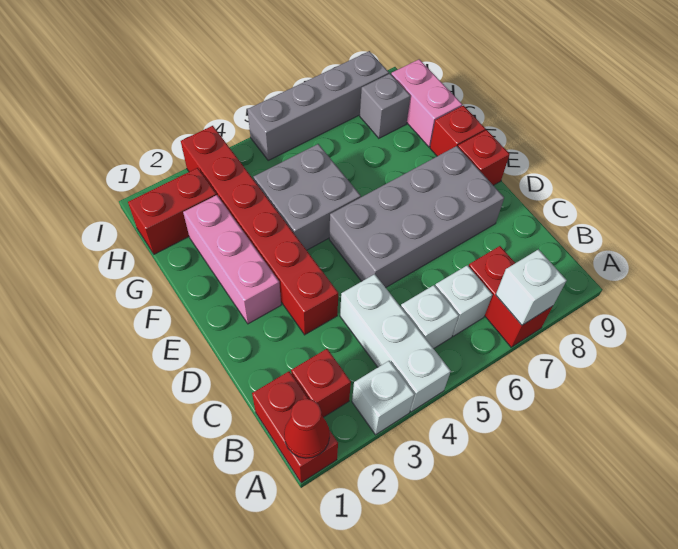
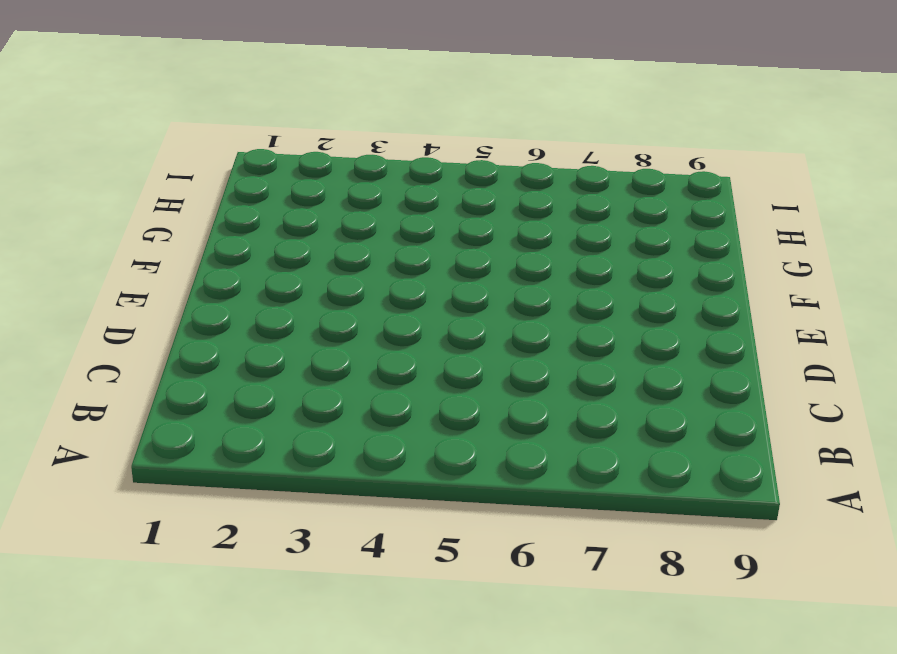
none -> red brick A1:B1 level 1
none -> white brick A3 level 1
none -> white brick A4:C4 level 1

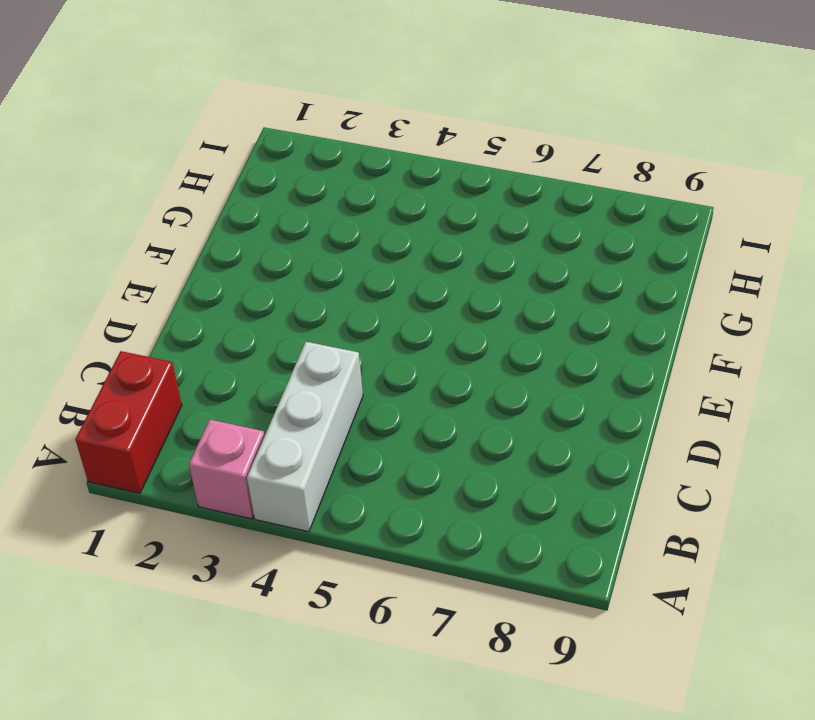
pink brick A3 level 1 -> white brick A3 level 1
none -> red brick A7:B7 level 1
none -> red brick B2 level 1
none -> white brick B5 level 1

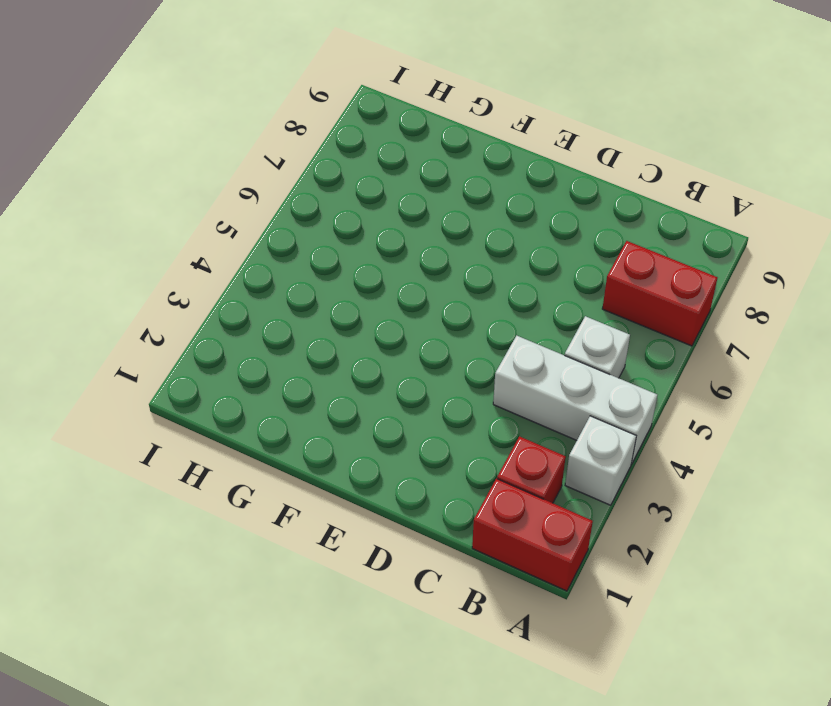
none -> white brick B6 level 1
none -> red brick D3:I3 level 1
none -> grey brick D5:E8 level 1

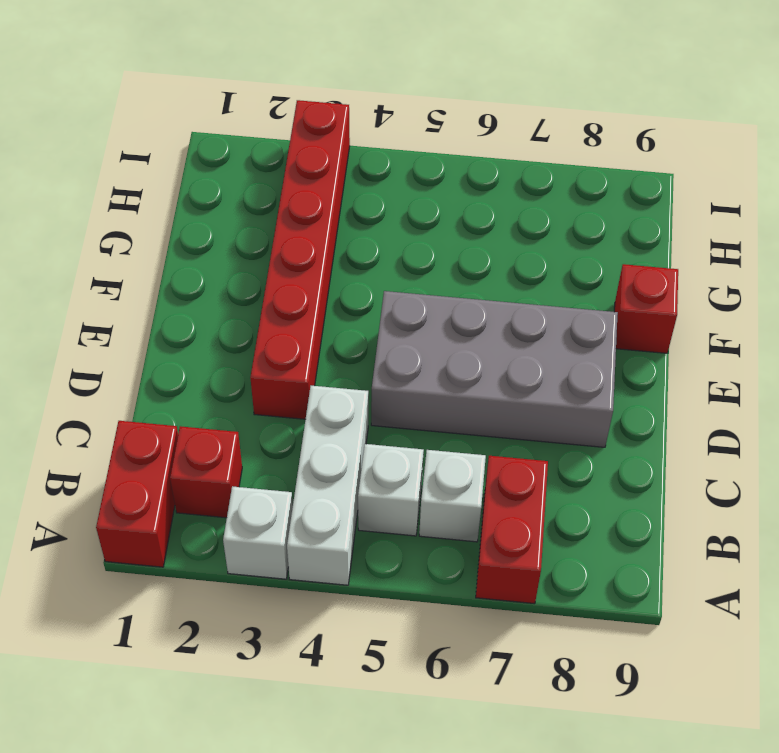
none -> pink brick E2:G2 level 1
none -> red brick E9 level 1
none -> grey brick F4:G5 level 1

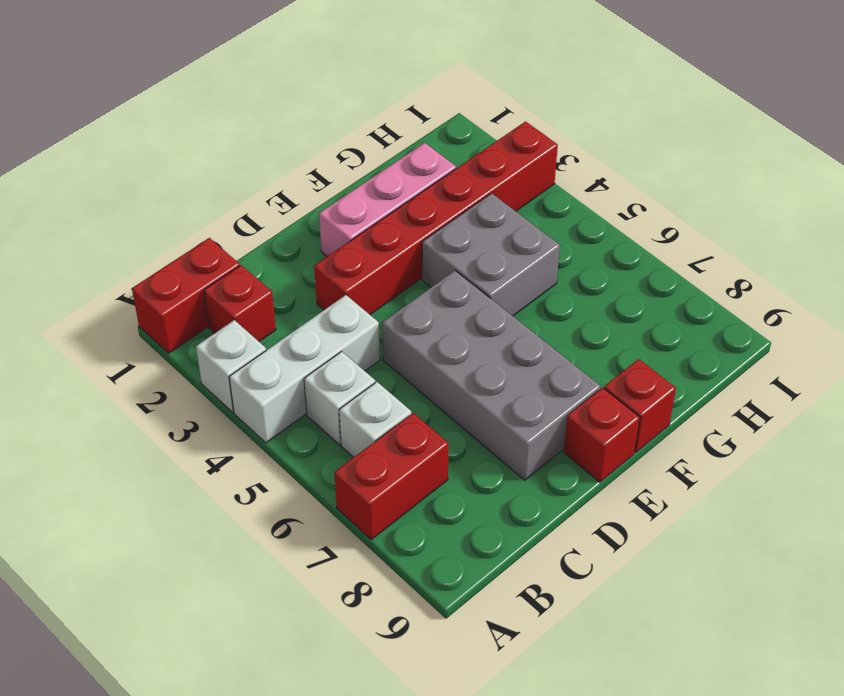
none -> pink brick G9:H9 level 1
none -> red brick H1:H2 level 1
none -> grey brick H8 level 1

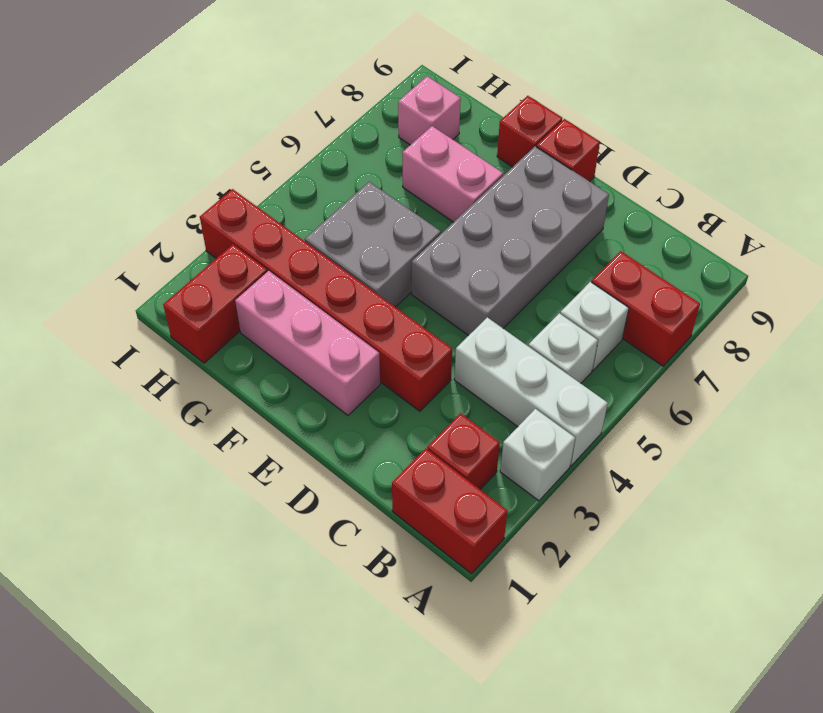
pink brick F7:G7 level 1 -> pink brick G9:H9 level 1
pink brick H8 level 1 -> grey brick H8 level 1
none -> grey brick I5:I8 level 1
none -> red cone A1 level 2
none -> white brick A7 level 2

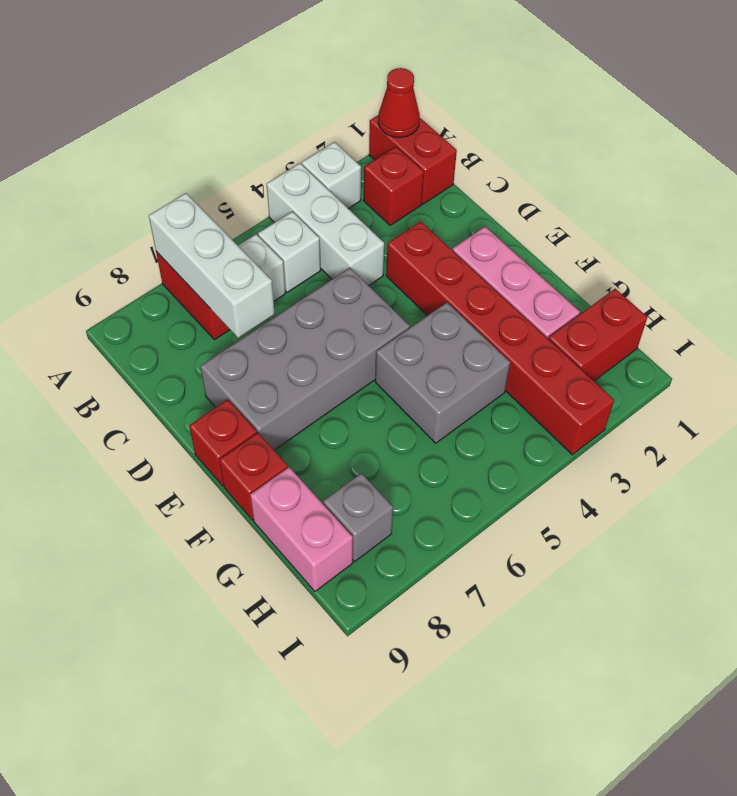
white brick A7:C7 level 2 -> white brick A7 level 2
none -> grey brick I5:I8 level 1

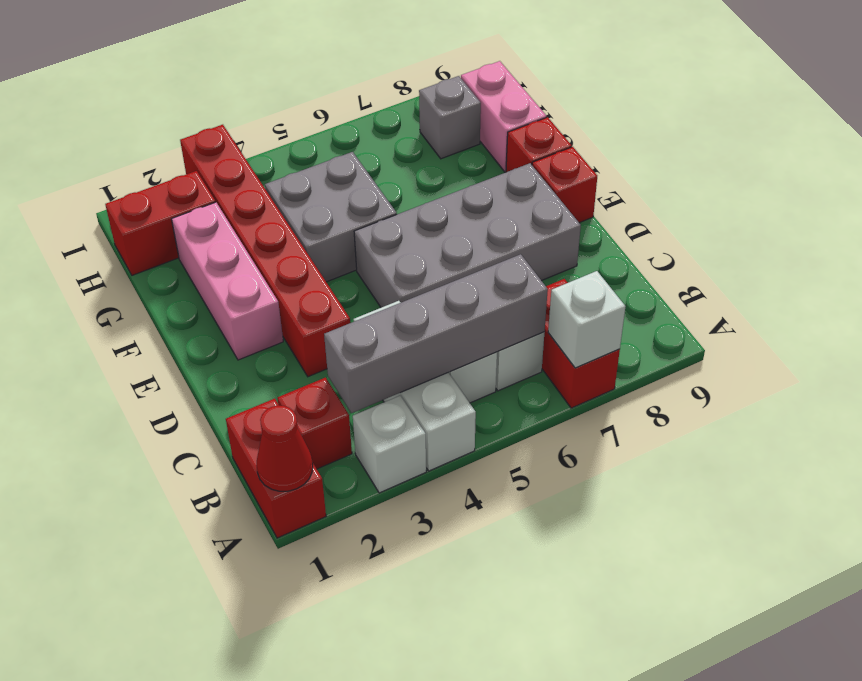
grey brick B3:B6 level 2 -> grey brick I5:I8 level 1

